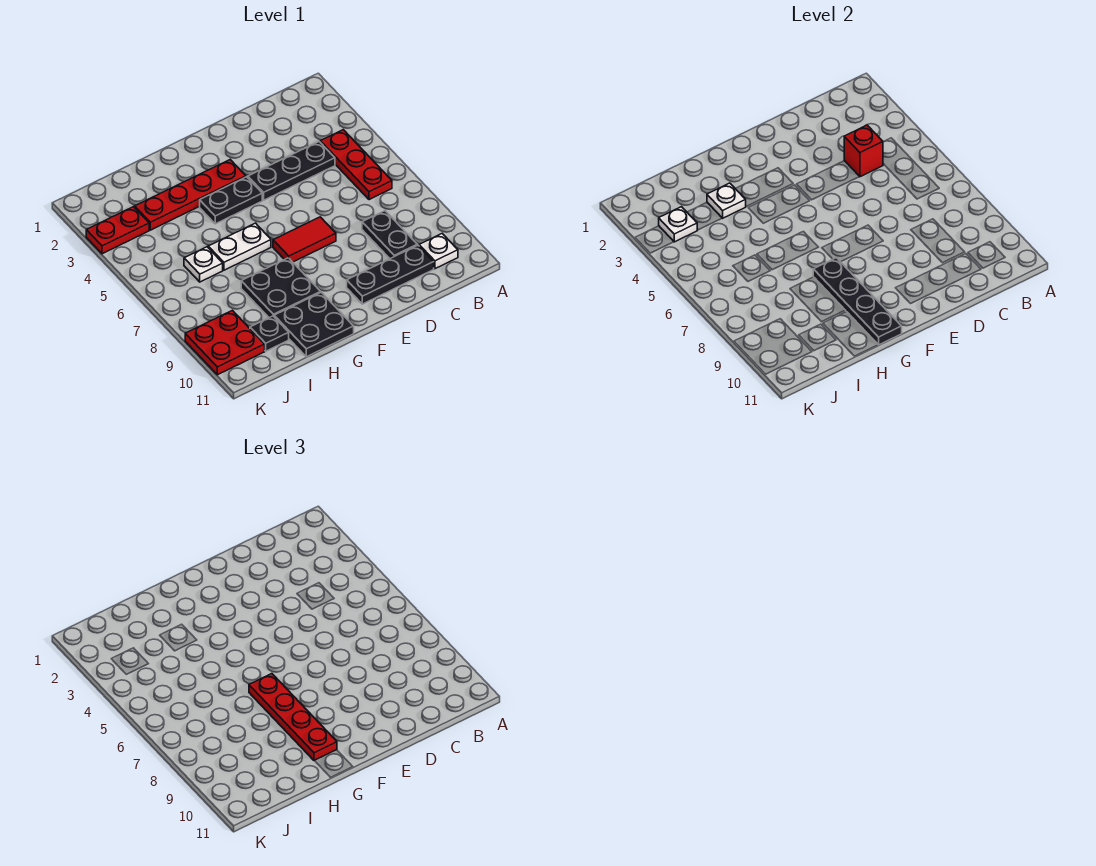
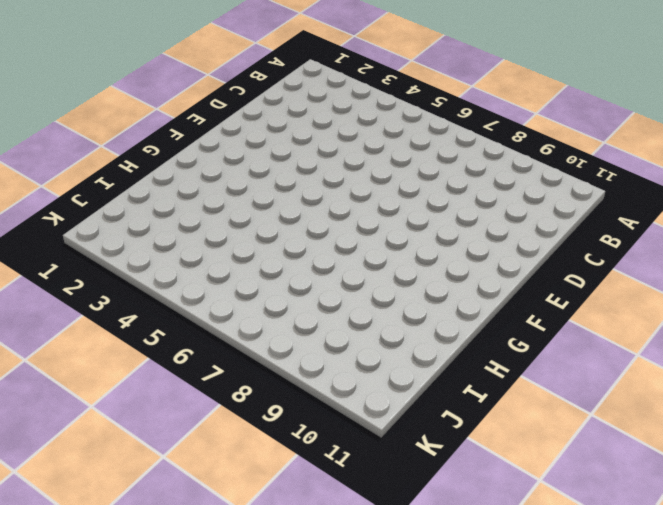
none -> red plate B4:B6 level 1
none -> white plate B10 level 1
none -> black plate C4:E4 level 1

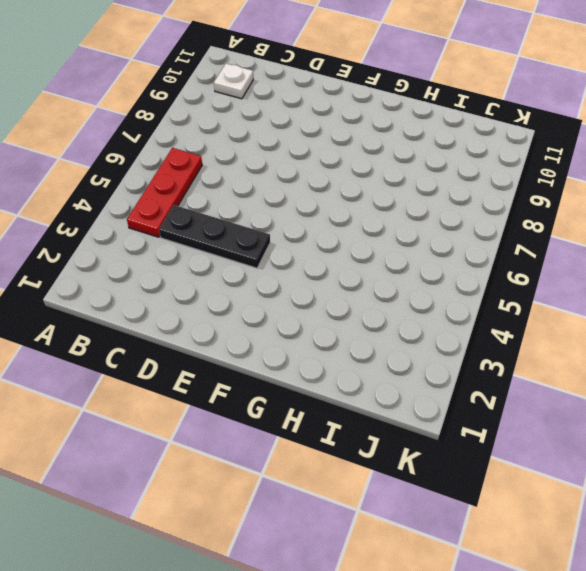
none -> black plate C8:C9 level 1
none -> black plate C10:E10 level 1
none -> red tile E7:F7 level 1

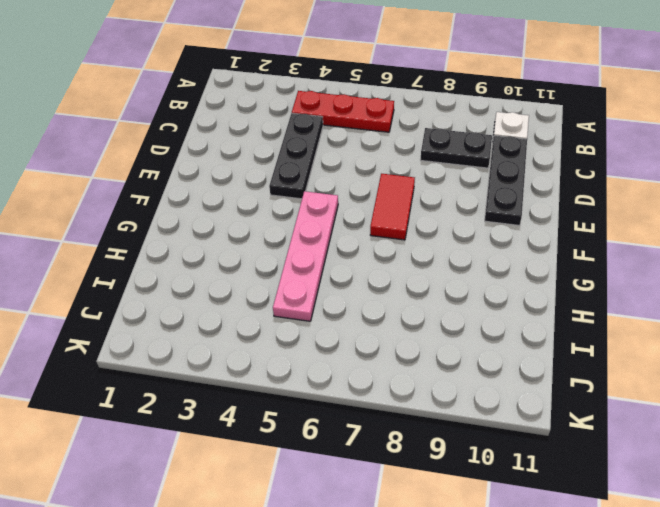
pink plate F5:I5 level 1 -> none
none -> red plate F3:I3 level 1
none -> black plate F4:G4 level 1
none -> white plate G6:H6 level 1

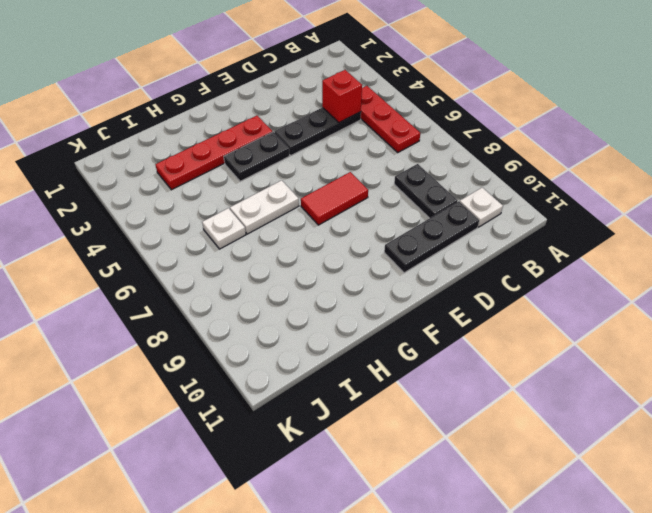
none -> black plate G8:H9 level 1
none -> black plate G10:H11 level 1
none -> black plate I10 level 1

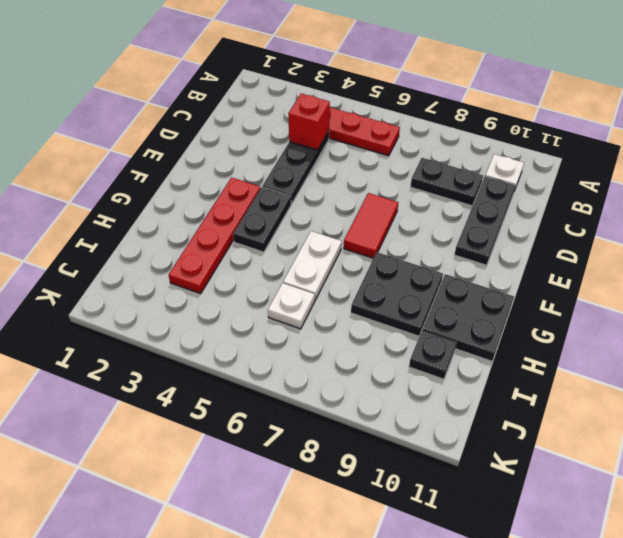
none -> red plate J3:K3 level 1
none -> red plate J9:K10 level 1
none -> black plate G8:G11 level 2

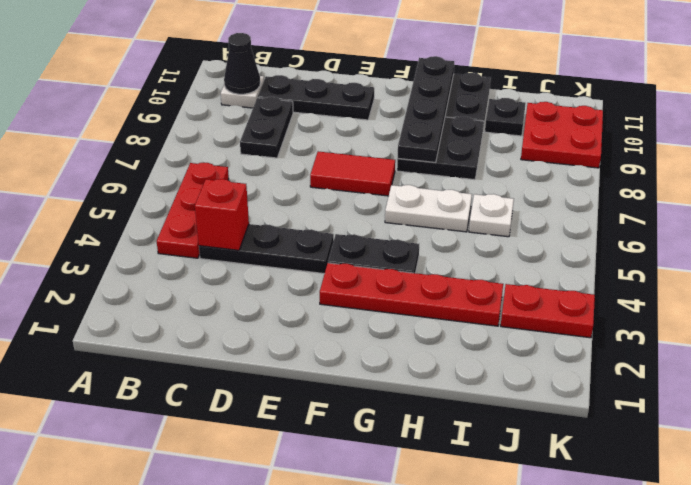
black cone B10 level 2 -> none
none -> white plate H3 level 2
none -> white plate J3 level 2
none -> red plate G7:G10 level 3

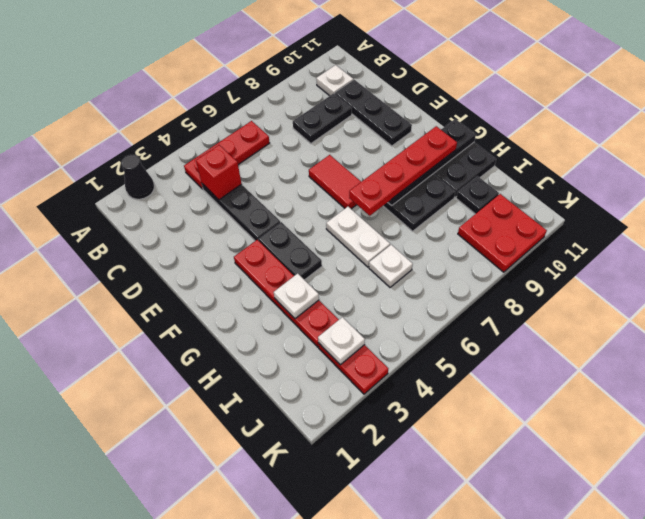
black cone A2 level 1 -> none

